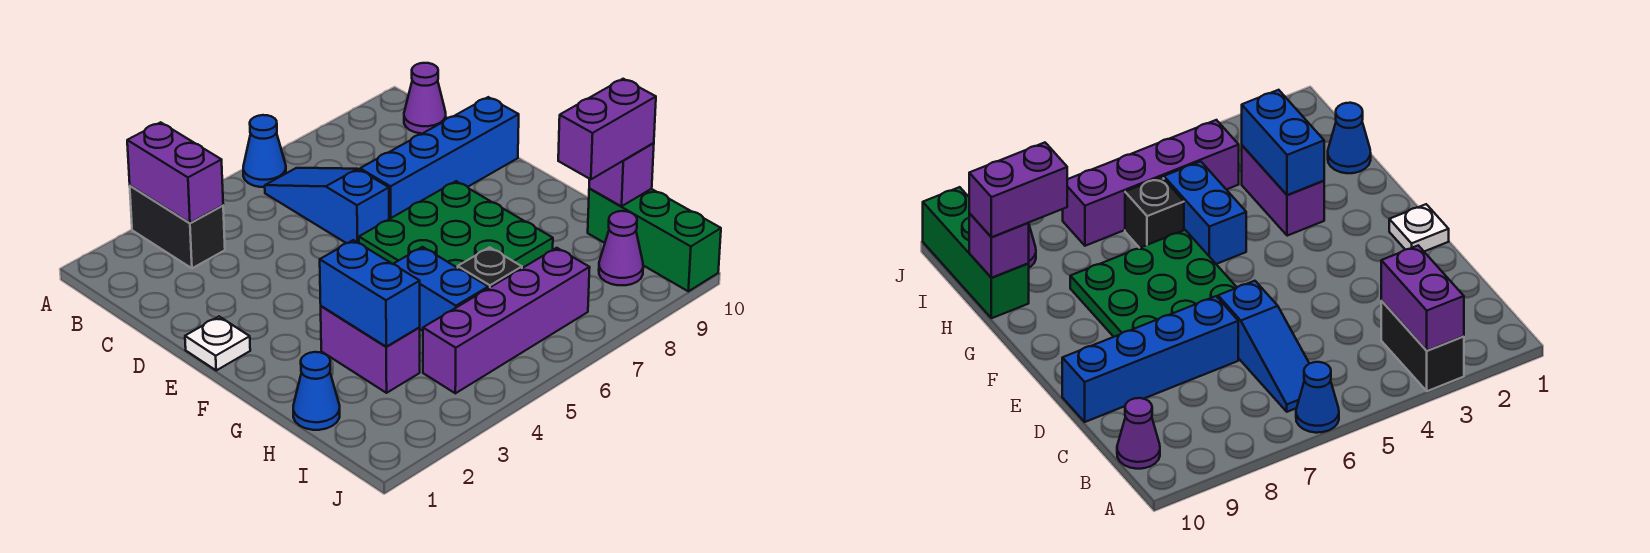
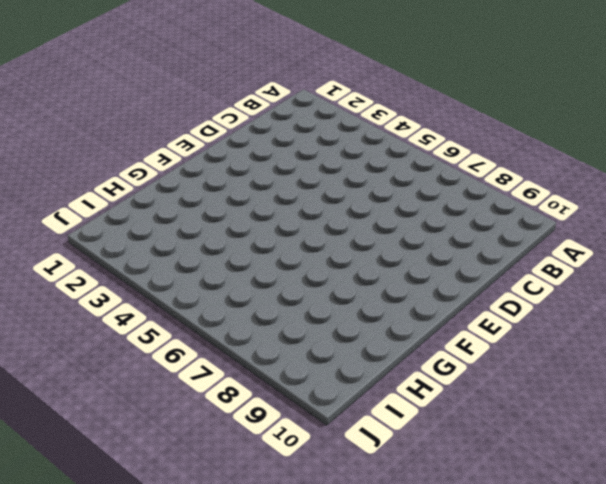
none -> black brick A3:B3 level 1
none -> blue cone A6 level 1
none -> blue slope B6:D6 level 1 top D

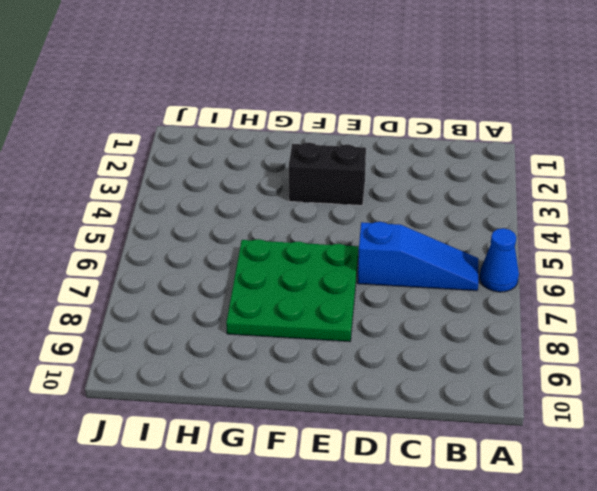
black brick E3:F3 level 1 -> black brick A3:B3 level 1
none -> purple cone B10 level 1
none -> blue brick D7:D10 level 1
none -> white plate E1 level 1

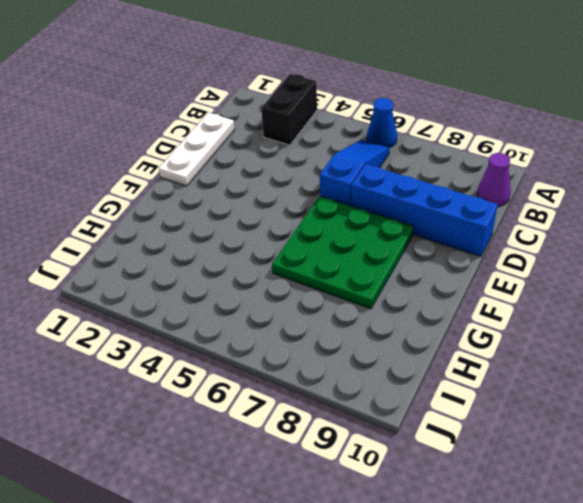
white plate C1:E1 level 1 -> white plate E1 level 1
none -> purple brick G3:H3 level 1
none -> blue brick G5:H5 level 1
none -> blue cone H1 level 1

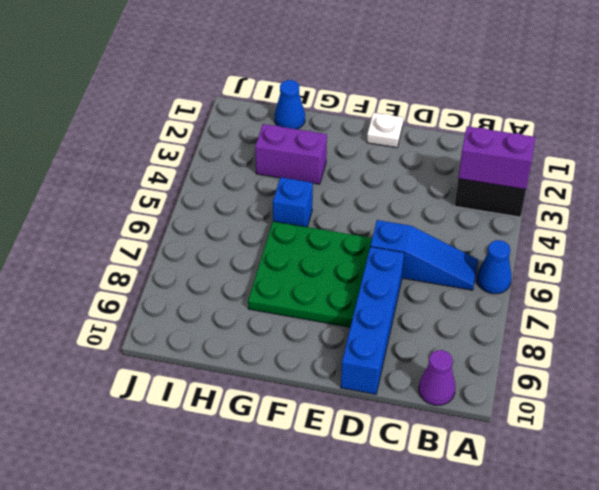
blue brick G5 level 1 -> blue brick G5:H5 level 1
none -> black brick H6 level 1
none -> green brick H10:J10 level 1
none -> purple brick I4:I7 level 1

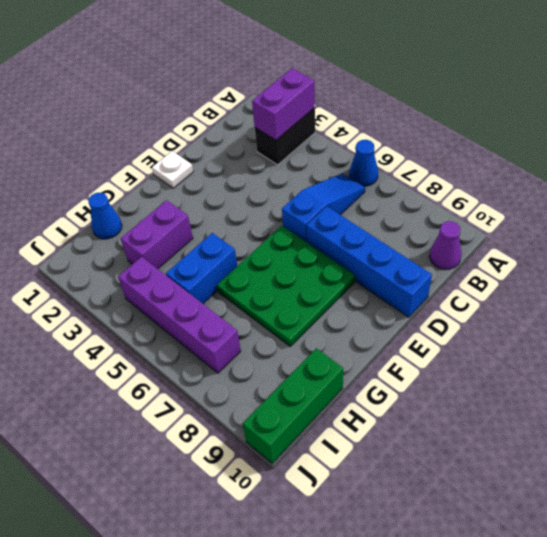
none -> black brick H6 level 1
none -> purple cone I9 level 1
none -> blue brick G3:H3 level 2

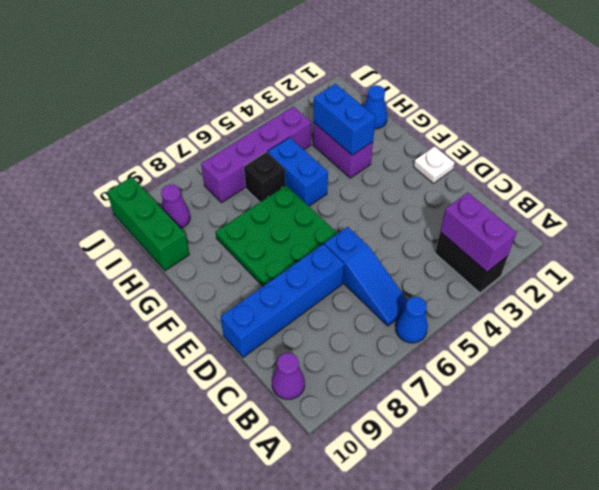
none -> purple brick H10 level 2
none -> purple brick H9:H10 level 3

